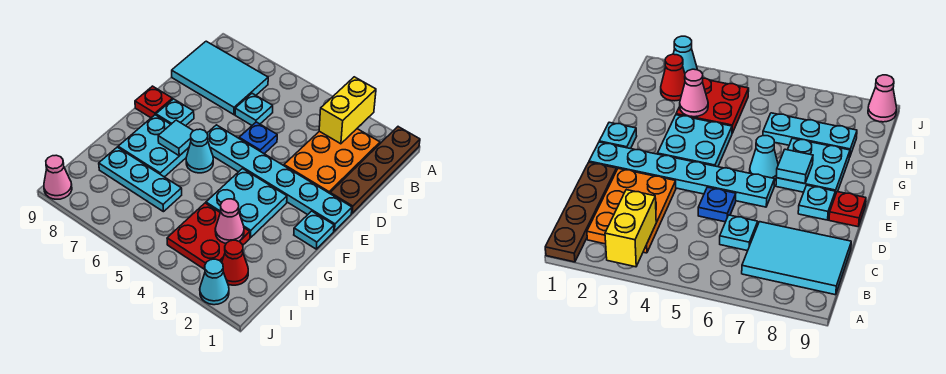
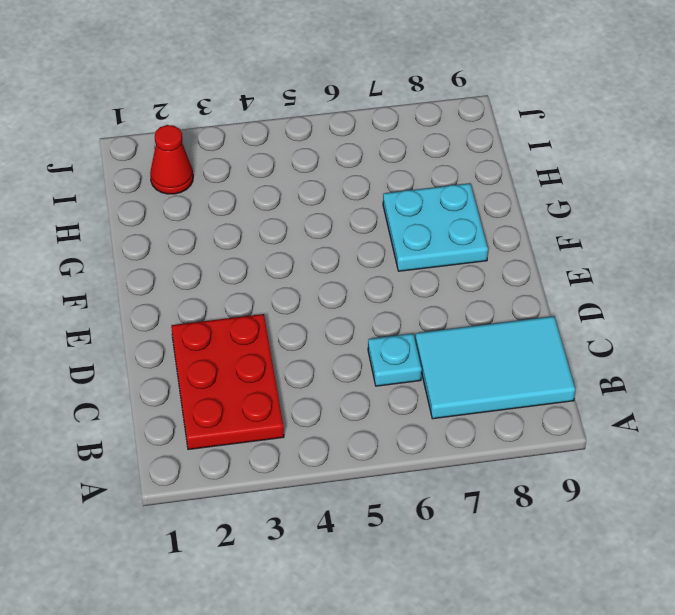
red plate B2:D3 level 1 -> orange plate B2:D3 level 1
none -> brown plate A1:D1 level 1
none -> blue plate D5 level 1
none -> cyan plate E1:E6 level 1

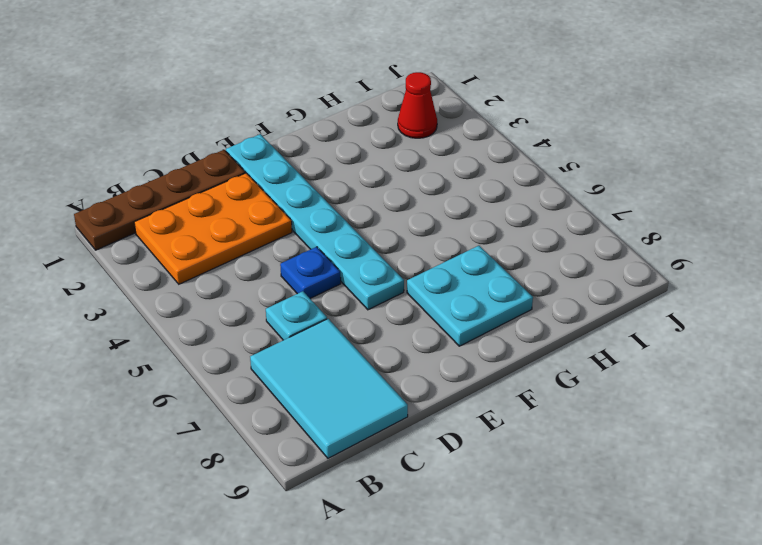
none -> cyan plate E8 level 1
none -> red plate E9 level 1
none -> cyan plate F1 level 1

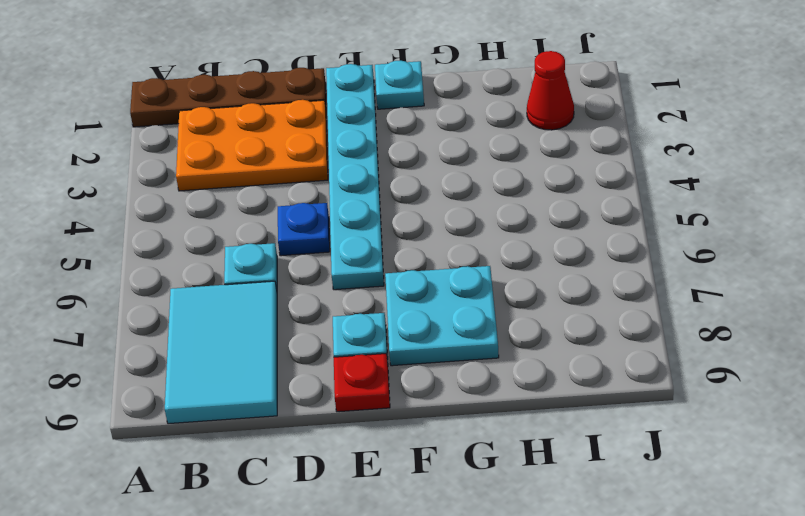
none -> cyan plate F3:G4 level 1
none -> cyan cone F6 level 1
none -> red plate H3:I4 level 1

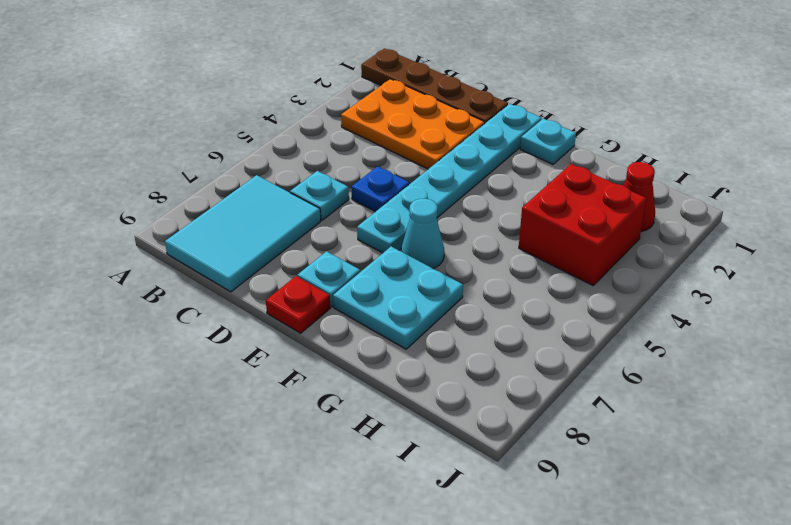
red brick H3:I4 level 1 -> red plate H3:I4 level 1
none -> cyan plate F3:G4 level 1
none -> cyan plate H6:H8 level 1
none -> cyan cone J2 level 1

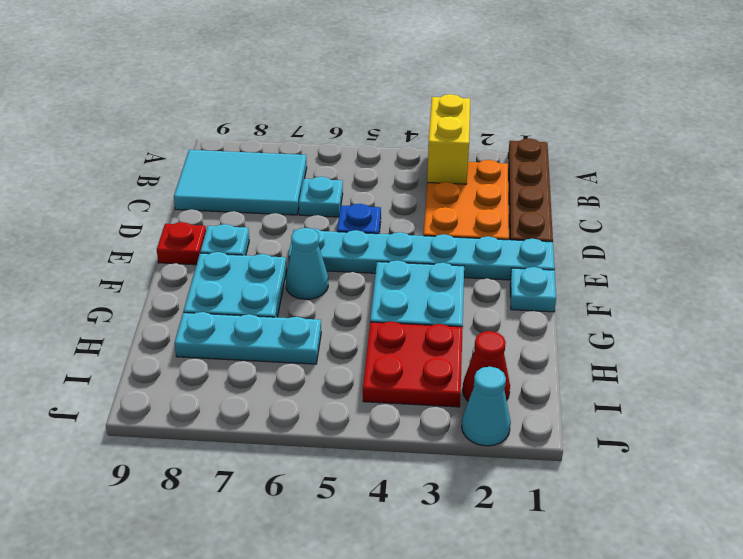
none -> pink cone J9 level 1
none -> cyan tile F7 level 2
none -> pink cone H3 level 2

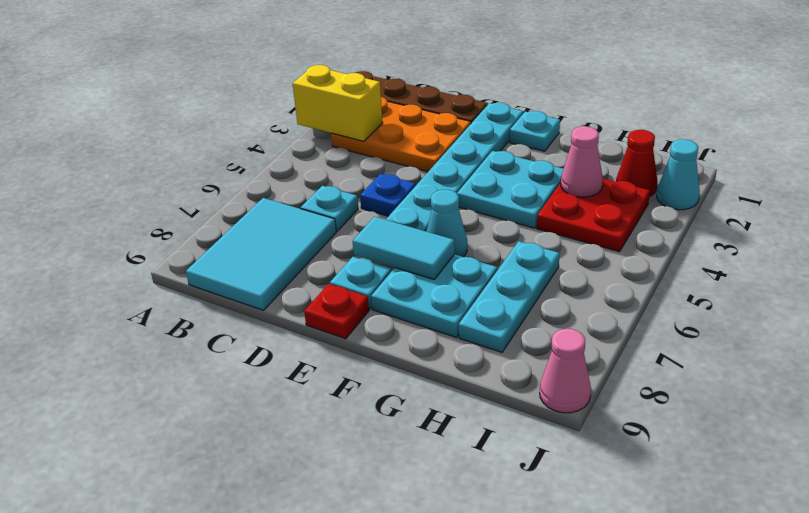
cyan tile E7:F7 level 2 -> cyan tile F7 level 2

